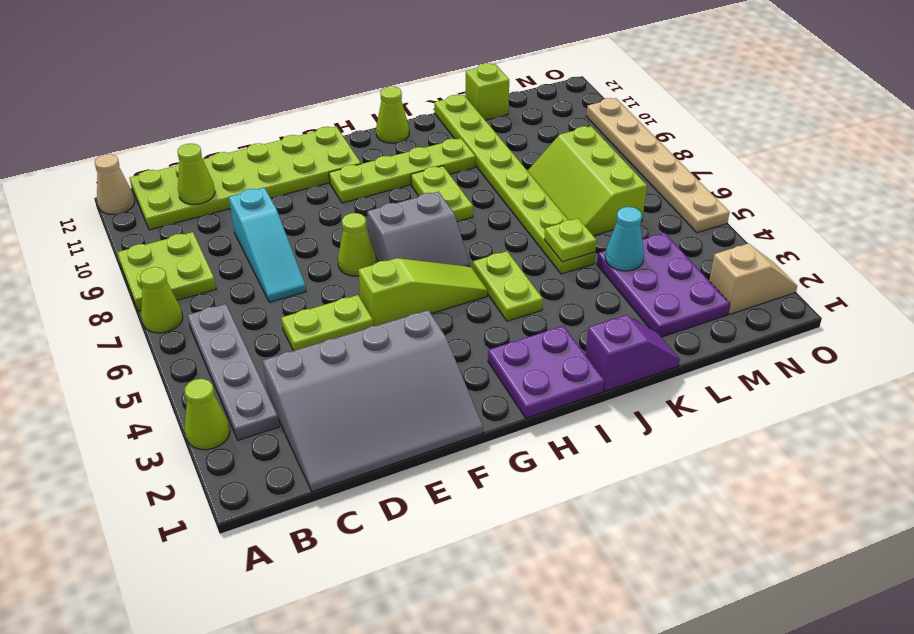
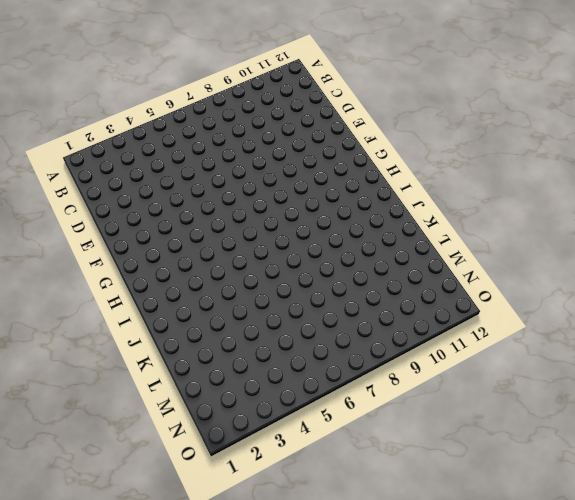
none -> lime cone A3 level 1
none -> lime cone A7 level 1
none -> lime plate A8:B9 level 1

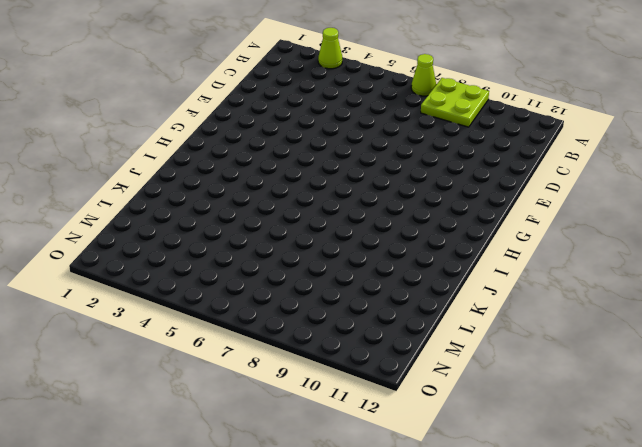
none -> tan cone A12 level 1
none -> grey plate B3:B6 level 1
none -> lime plate B11:G12 level 1

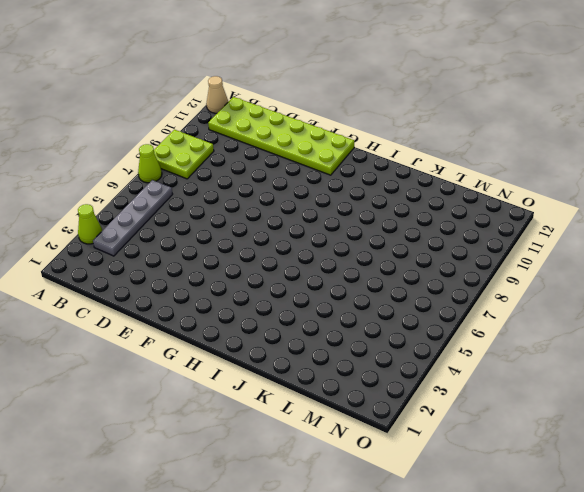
none -> grey slope C1:F3 level 1 top 3
none -> lime plate D5:E5 level 1
none -> cyan slope D7:D9 level 1 top 9

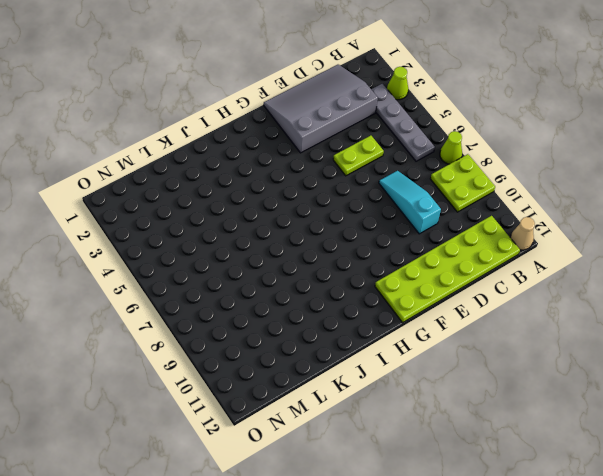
none -> lime slope F5:H5 level 1 top F
none -> lime cone F7 level 1
none -> grey slope G6:H7 level 1 top 7

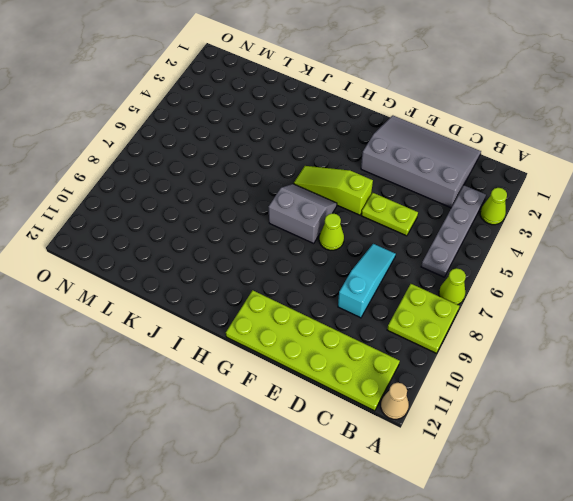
none -> lime plate G10:J10 level 1
none -> purple plate H1:I2 level 1
none -> lime plate I4:I5 level 1

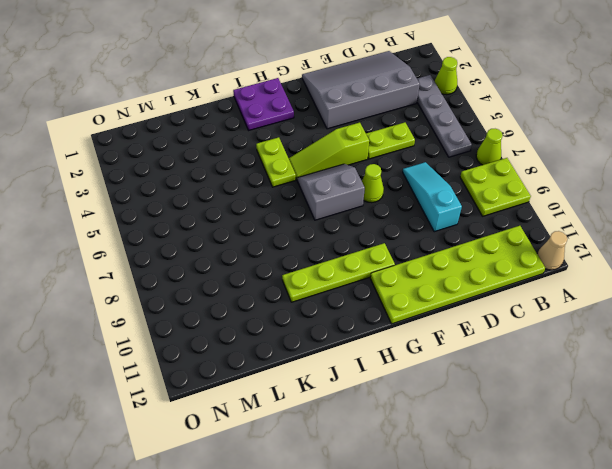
none -> lime plate I8:I9 level 1
none -> lime cone I12 level 1
none -> purple slope J1:K1 level 1 top J

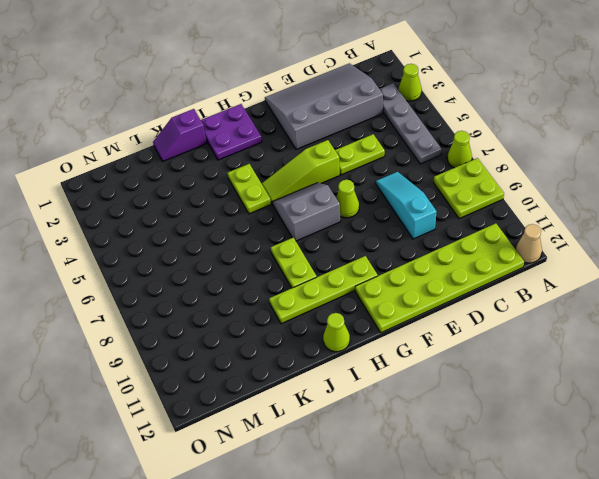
none -> lime plate K5:K12 level 1
none -> purple plate L2:M4 level 1
none -> lime slope L6:M8 level 1 top M

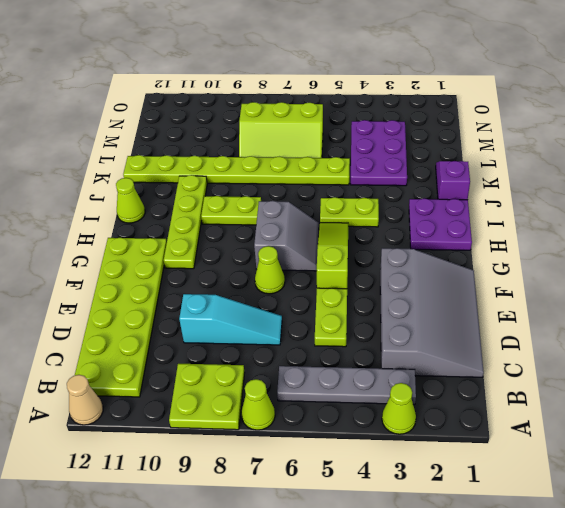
purple plate K3:M4 level 1 -> purple plate L2:M4 level 1
none -> lime brick L12 level 1
none -> tan slope N2:O2 level 1 top N
none -> tan plate O5:O10 level 1

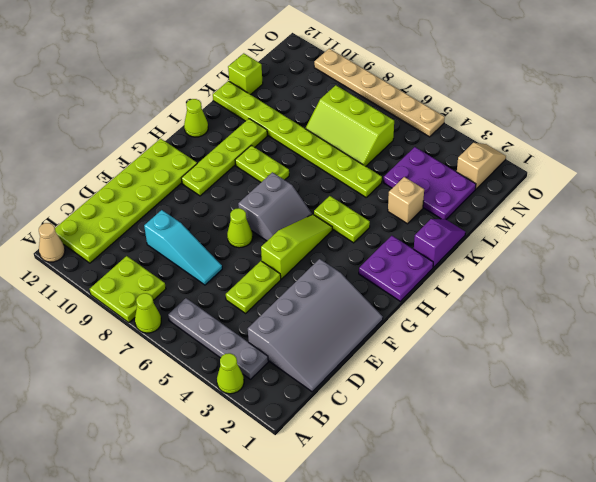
tan brick K3 level 1 -> none
none -> lime cone C11 level 2
none -> lime plate K5 level 2
none -> cyan cone L4 level 2

